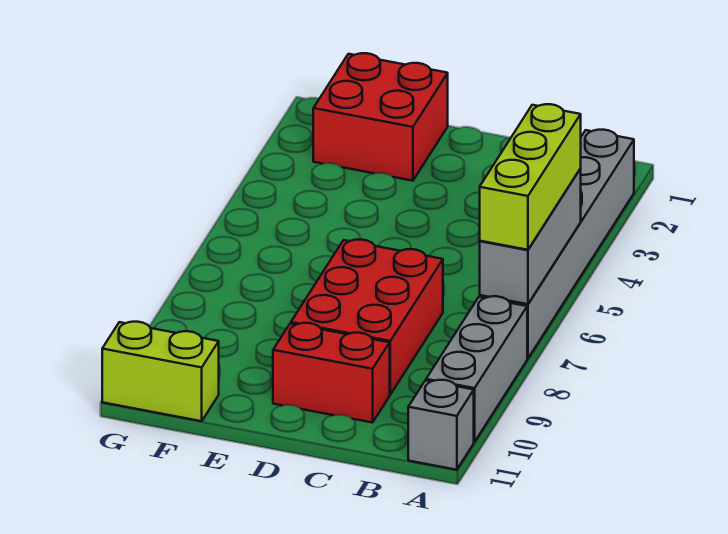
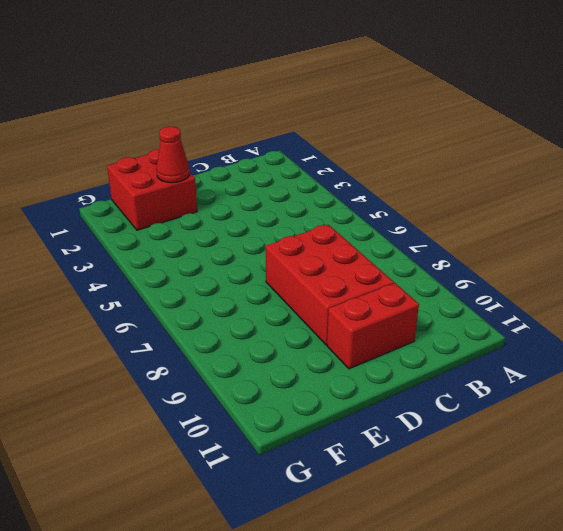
red cone E2 level 2 -> none
none -> grey brick A2:A7 level 1
none -> grey brick A8:A10 level 1

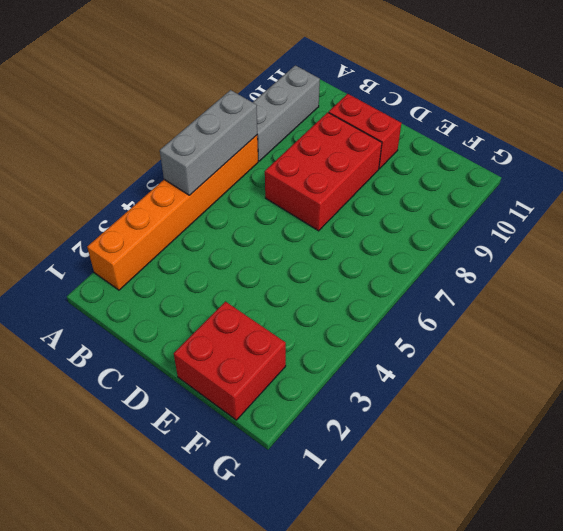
orange brick A2:A7 level 1 -> grey brick A2:A7 level 1
none -> grey brick A11 level 1
none -> lime brick F11:G11 level 1

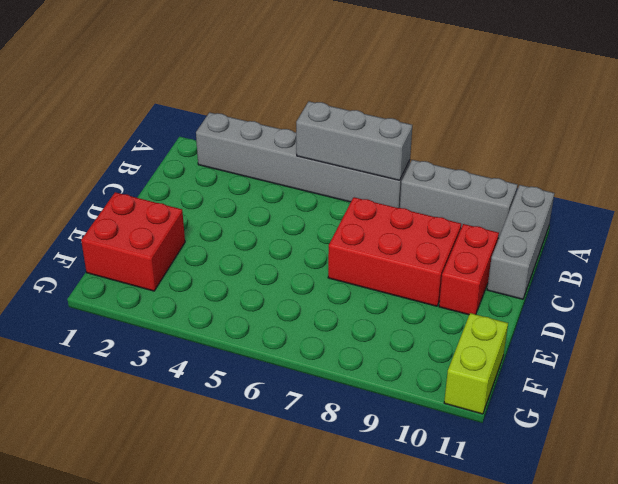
grey brick A11:C11 level 1 -> grey brick A11 level 1
none -> lime brick A5:A7 level 3

